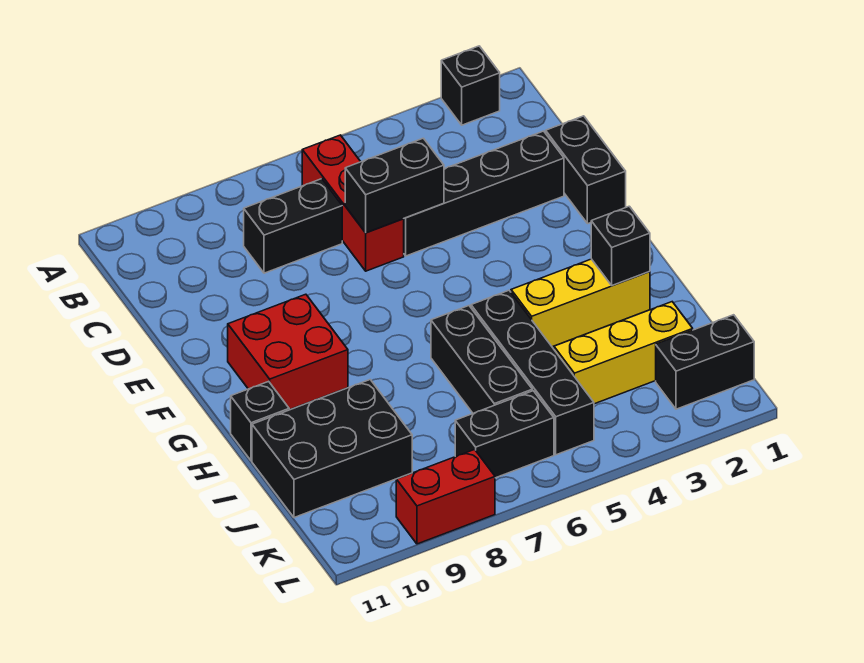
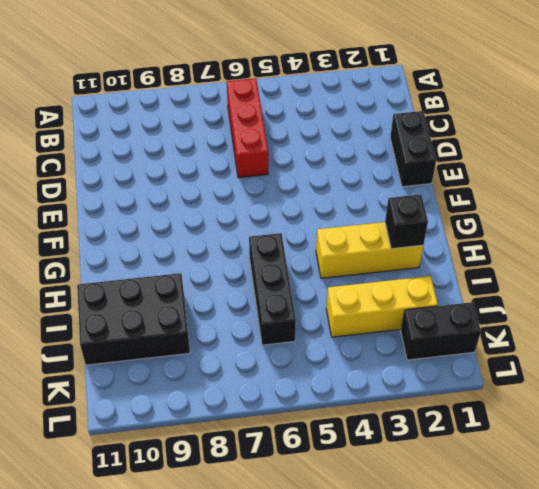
none -> black brick A2 level 1
none -> black brick C7:C8 level 1
none -> black brick D2:D5 level 1

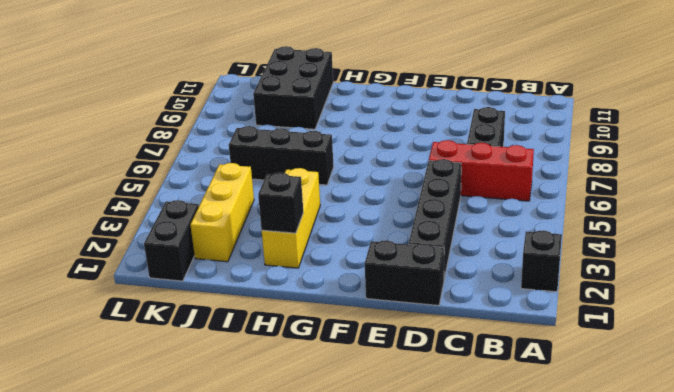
none -> red brick F9:G10 level 1
none -> black brick H5:K5 level 1
none -> black brick H11 level 1

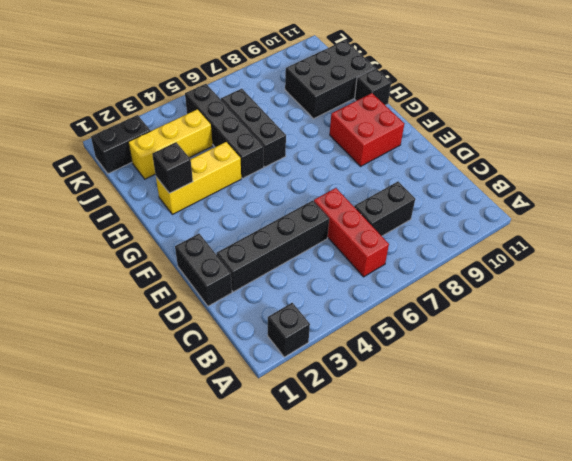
none -> black brick K6:K7 level 1
none -> red brick L8:L9 level 1
none -> black brick D5:D6 level 2

